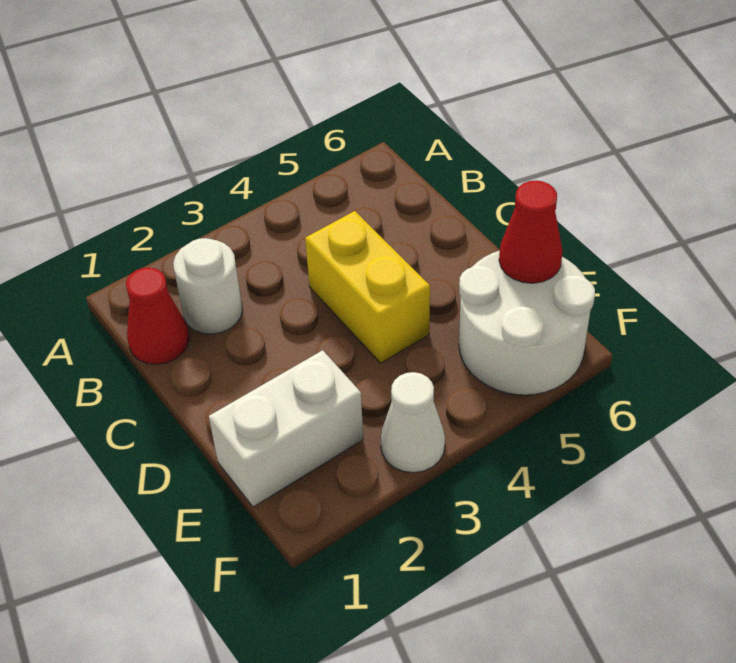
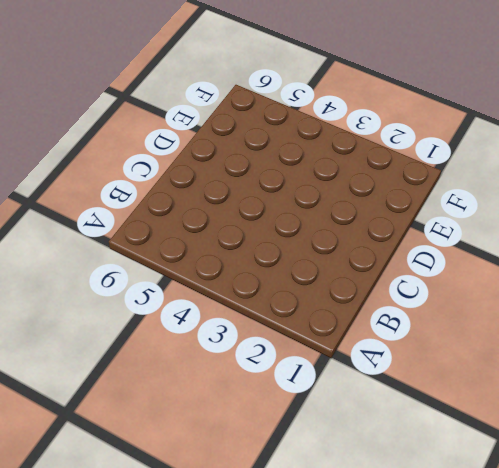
none -> red cone B1 level 1
none -> white round brick B2 level 1

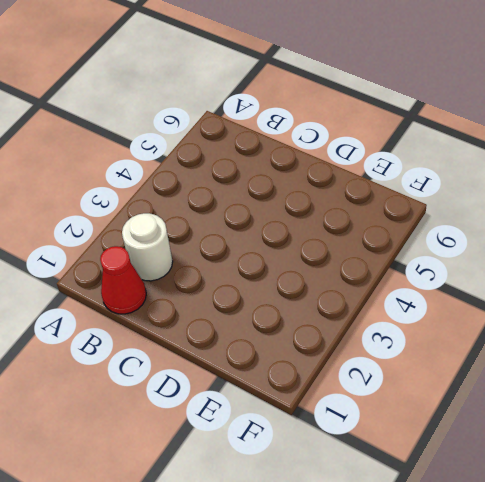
none -> yellow brick C4:D4 level 1
none -> white brick E1:E2 level 1

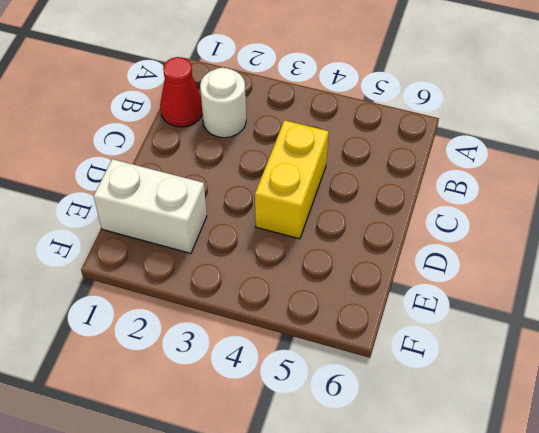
none -> white round brick E5:F6 level 1
none -> white cone F3 level 1

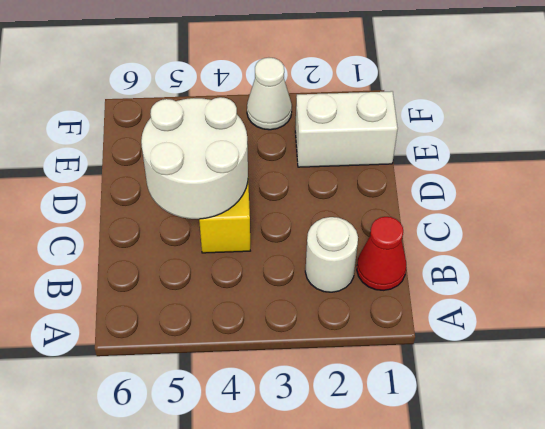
white round brick C4:D5 level 2 -> white round brick E5:F6 level 1
none -> red cone E6 level 2

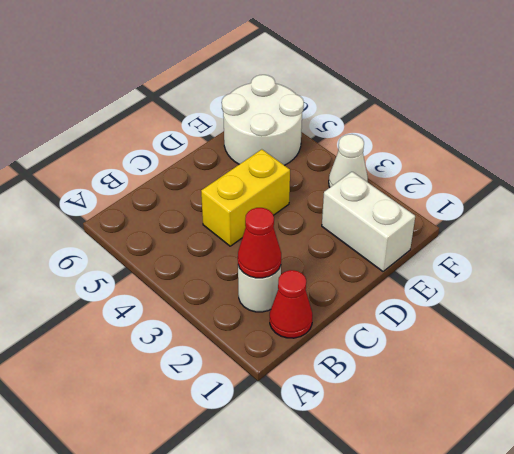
red cone B2 level 2 -> red cone E6 level 2

